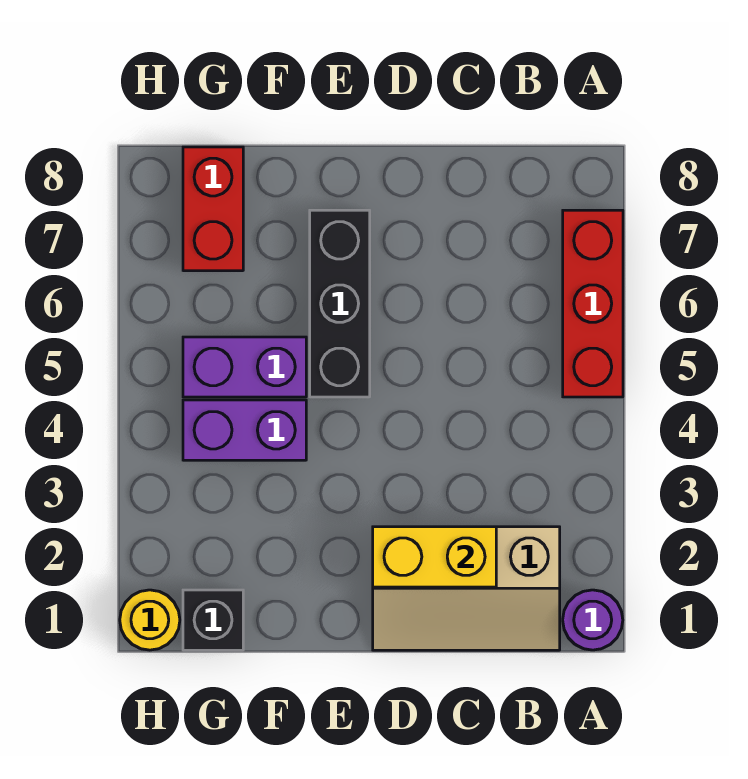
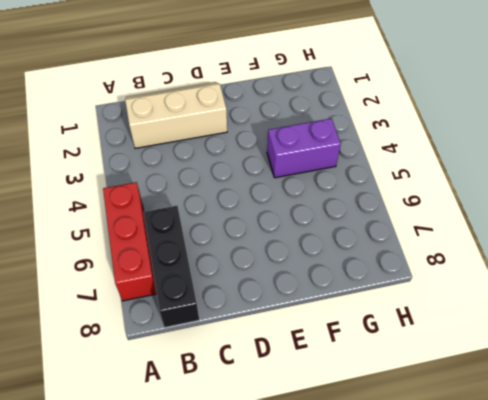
black brick B6:B8 level 1 -> black brick E5:E7 level 1
none -> purple round brick A1 level 1
none -> purple brick F5:G5 level 1

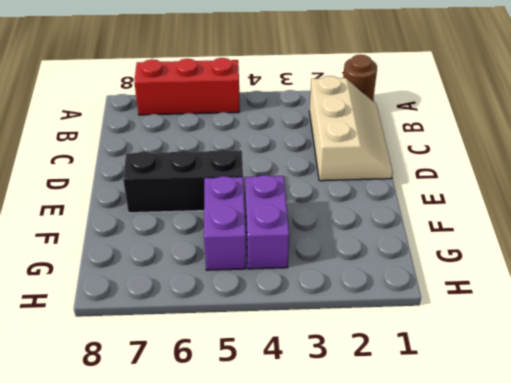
brown round brick A1 level 1 -> purple round brick A1 level 1
none -> black brick G1 level 1
none -> red brick G7:G8 level 1

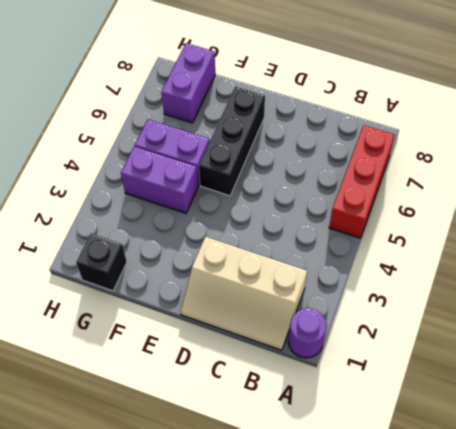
purple brick G7:G8 level 1 -> red brick G7:G8 level 1
none -> yellow round brick H1 level 1
none -> yellow brick C2:D2 level 2

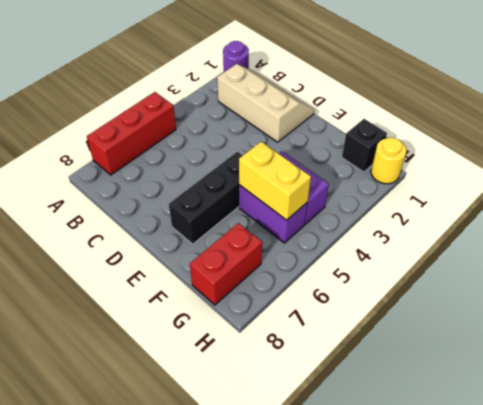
yellow brick F5:G5 level 2 -> yellow brick C2:D2 level 2

